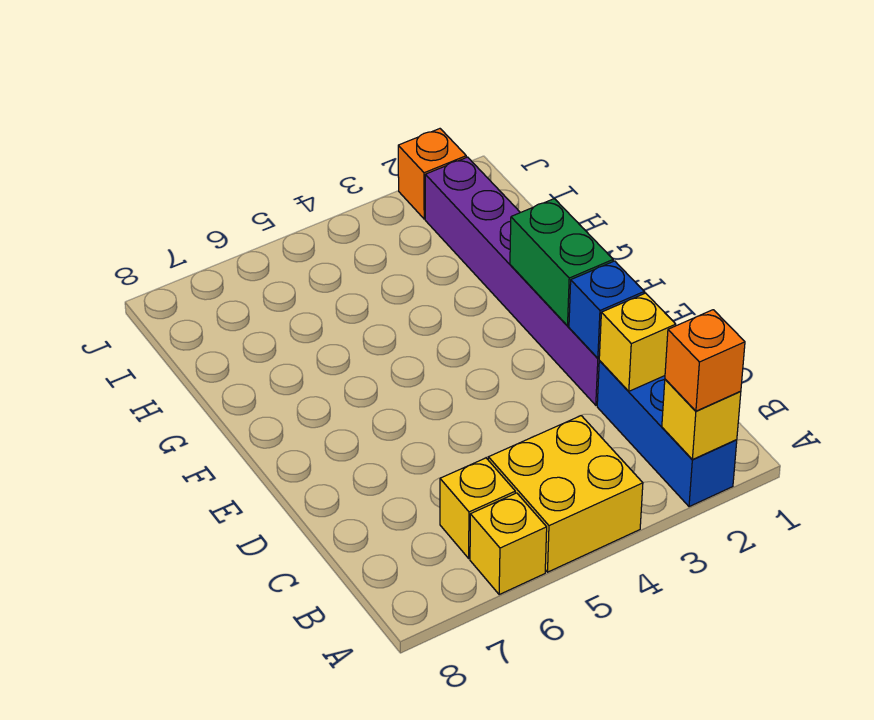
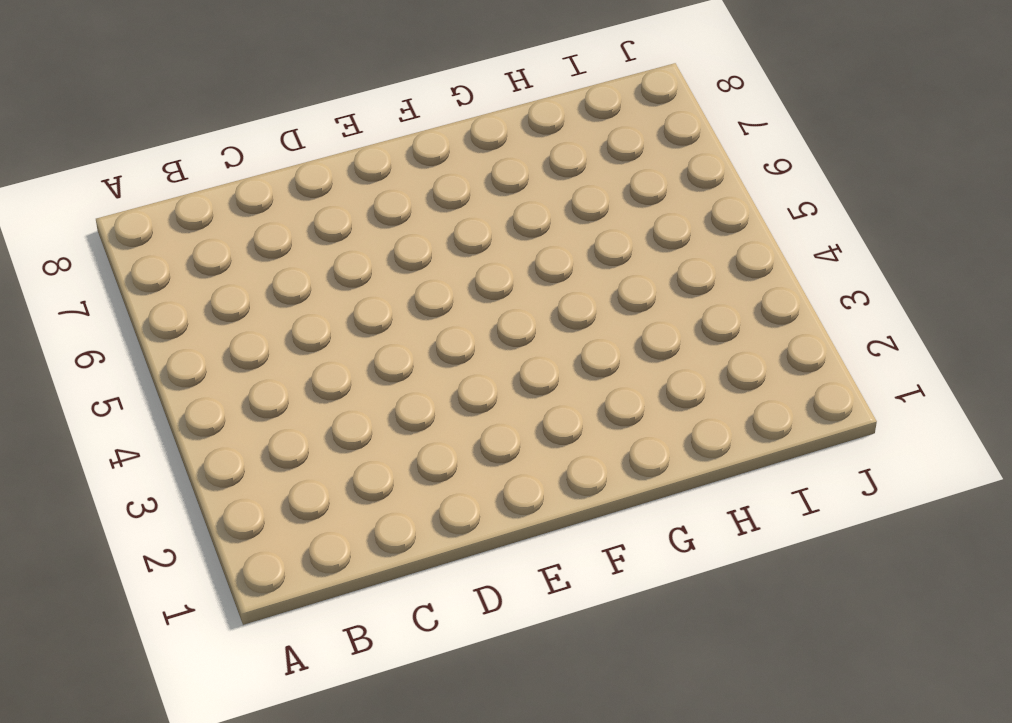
none -> blue brick A2:C2 level 1
none -> yellow brick A4:B5 level 1

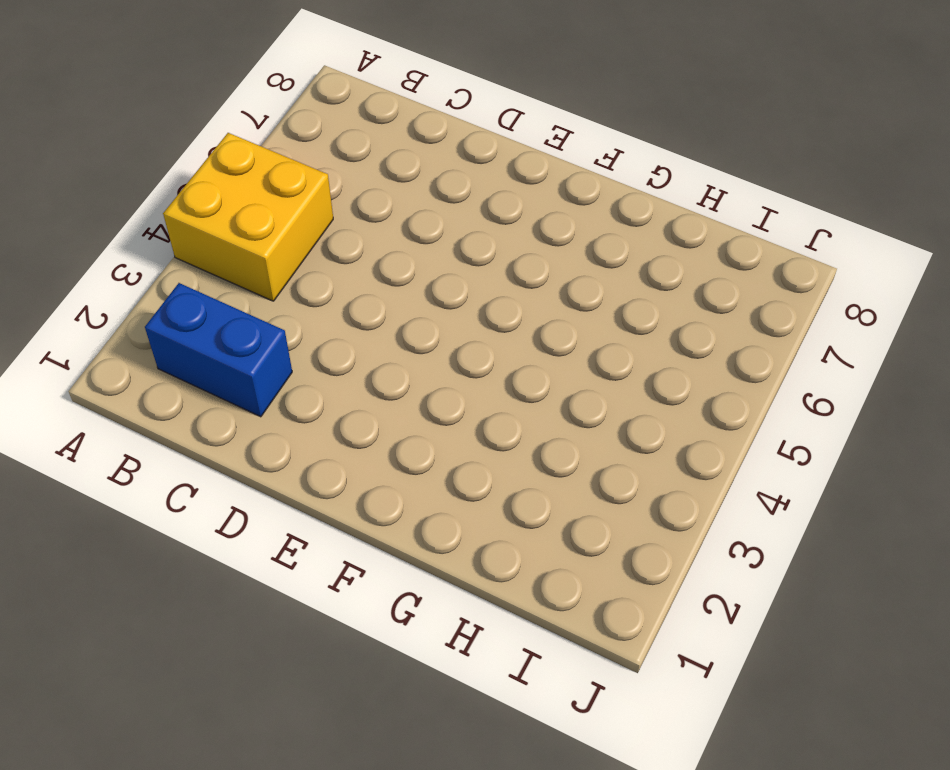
blue brick B2:C2 level 1 -> blue brick A2:C2 level 1
none -> yellow brick A6 level 1
none -> yellow brick B6 level 1

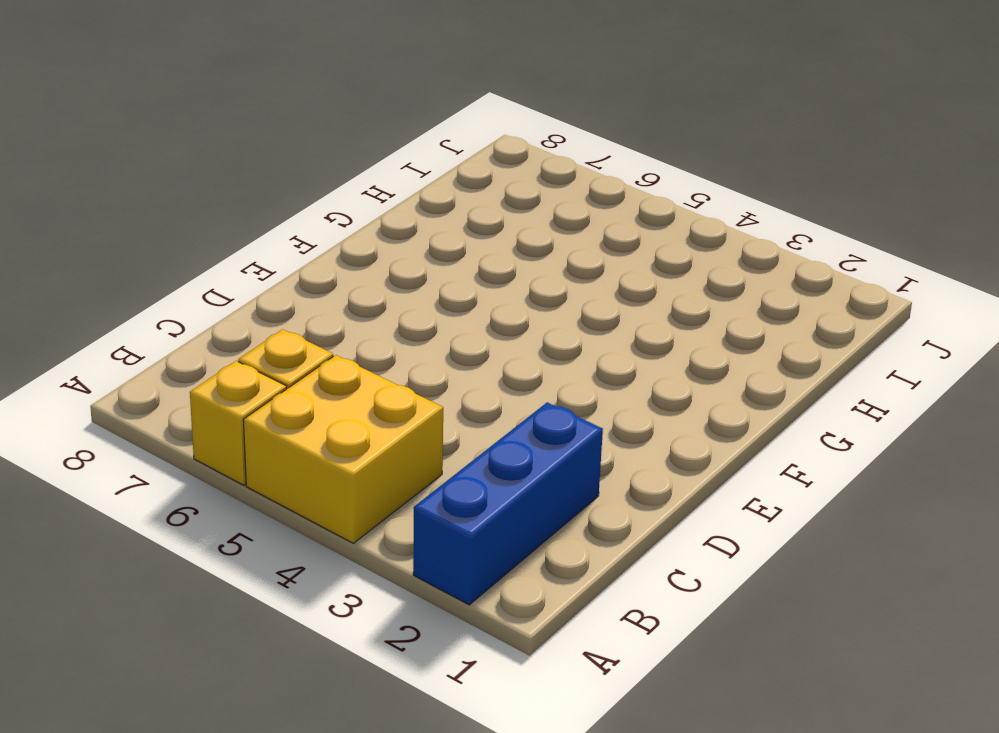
none -> purple brick D2:I2 level 1
none -> orange brick J2 level 1

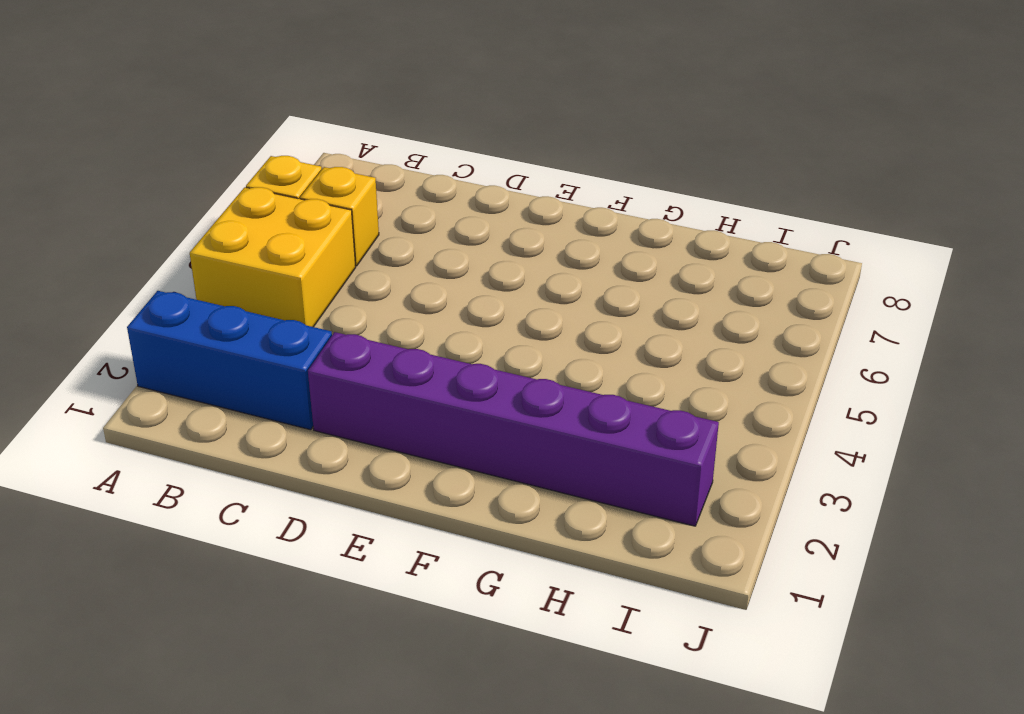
none -> orange brick J2 level 1
none -> yellow brick A2 level 2

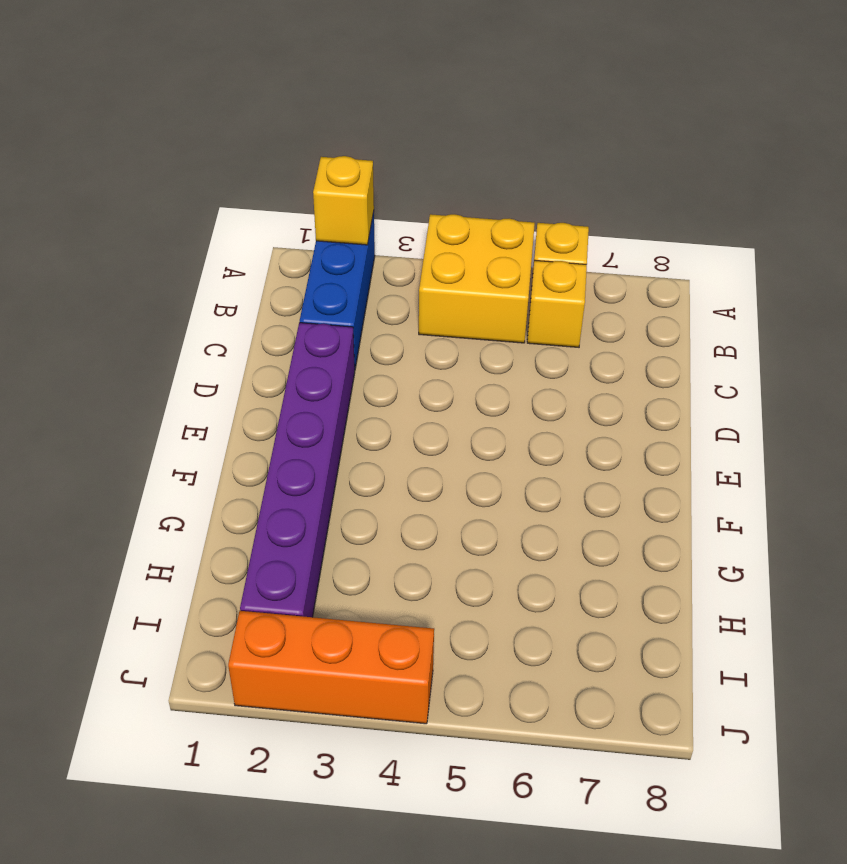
orange brick J2:J4 level 1 -> orange brick J2 level 1
none -> yellow brick C2 level 2
none -> blue brick D2 level 2

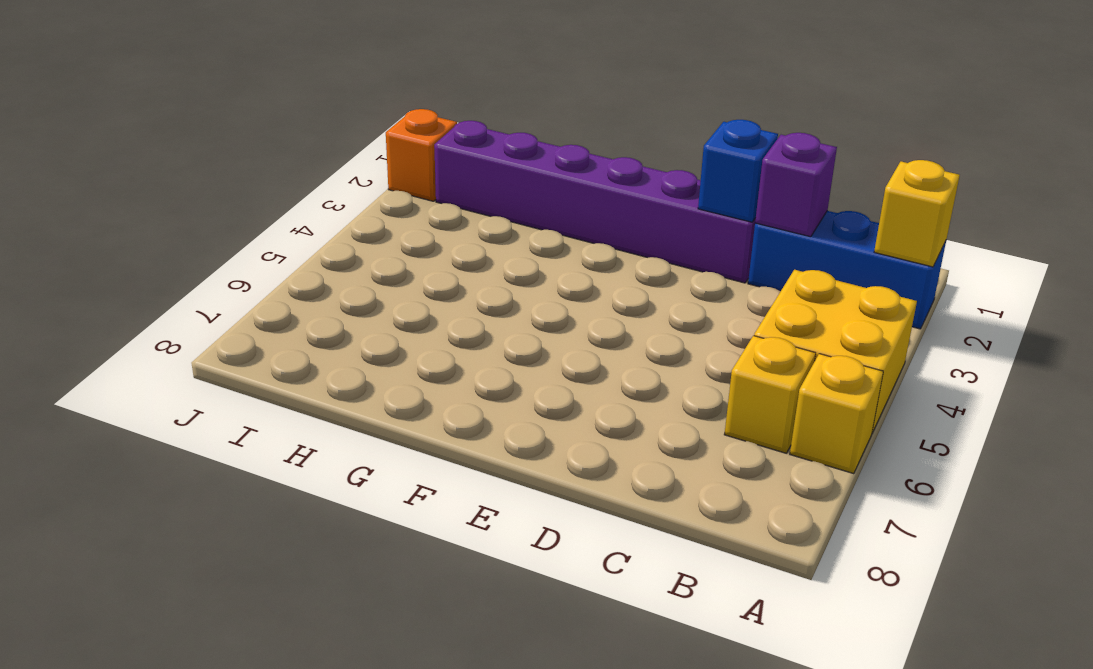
purple brick C2 level 2 -> yellow brick C2 level 2
none -> green brick E2:F2 level 2
none -> orange brick A2 level 3

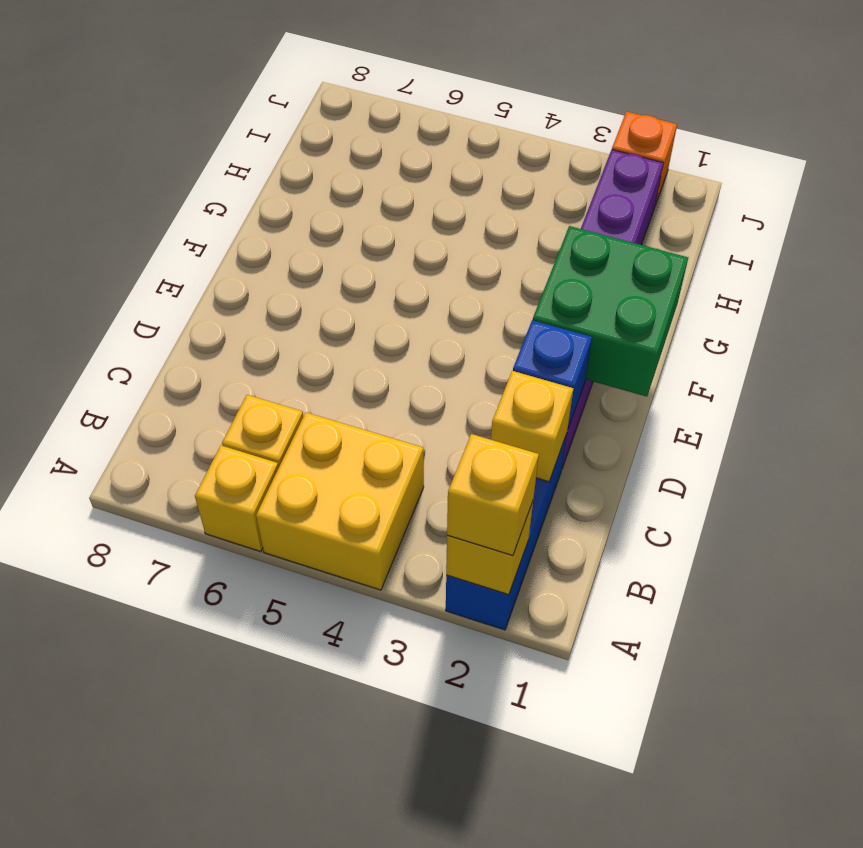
yellow brick A2 level 3 -> orange brick A2 level 3
green brick E1:F2 level 2 -> green brick E2:F2 level 2

